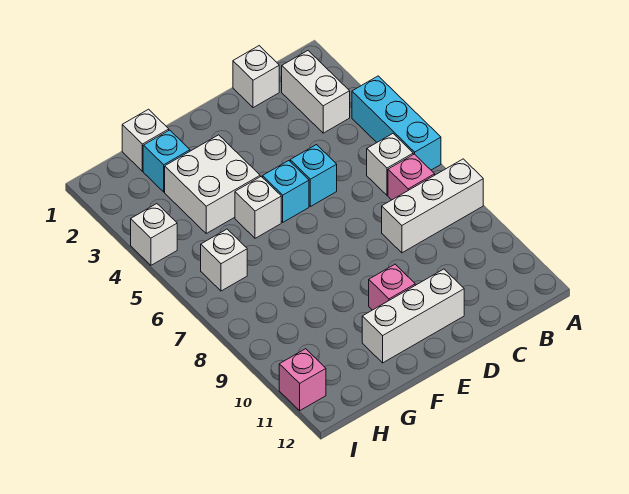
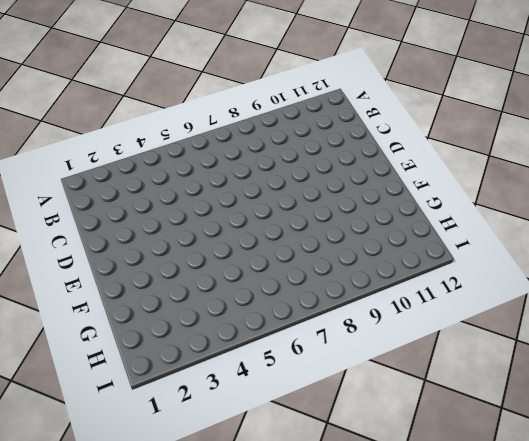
none -> cyan brick A4:A6 level 1
none -> white brick A8:C8 level 1
none -> white brick B2:B3 level 1

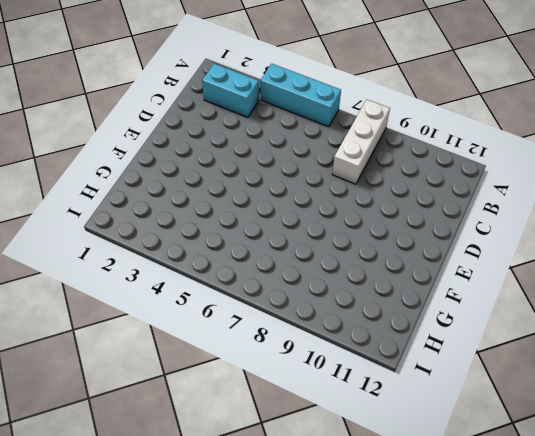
cyan brick B2:B3 level 1 -> white brick B2:B3 level 1
none -> white brick B6 level 1
none -> pink brick B7 level 1
none -> white brick C1 level 1

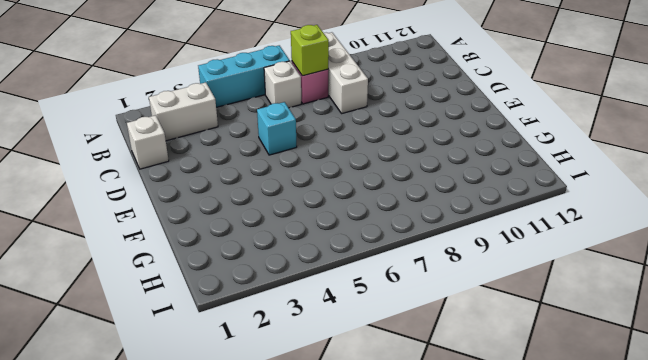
lime brick B7 level 2 -> none
none -> white brick D11:F11 level 1
none -> cyan brick E5 level 1
none -> pink brick E10 level 1

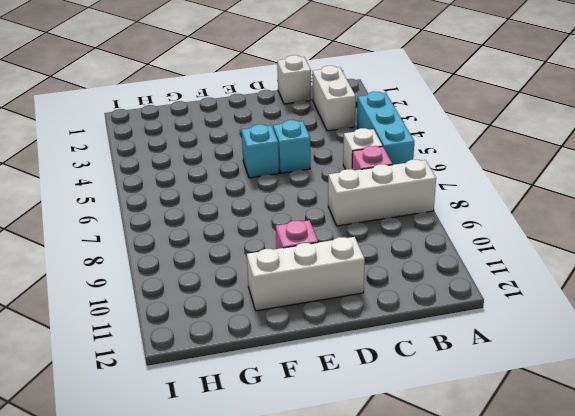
none -> white brick F3:G4 level 1
none -> white brick F5 level 1
none -> white brick G1 level 1

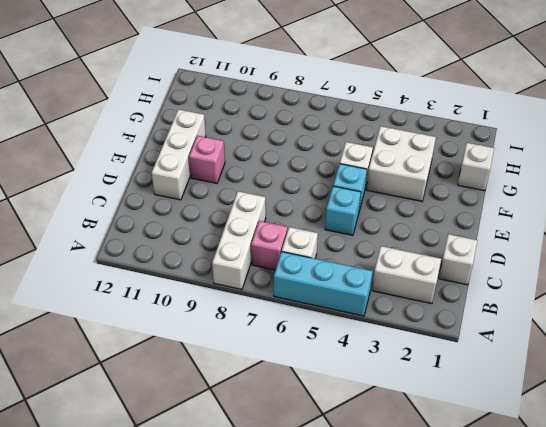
none -> cyan brick G2 level 1
none -> white brick H6 level 1
none -> white brick I4 level 1

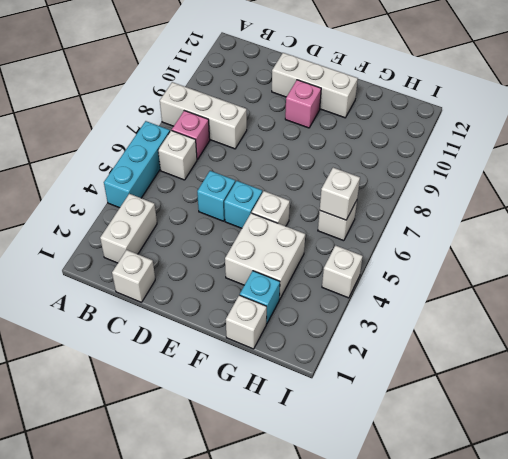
white brick H6 level 2 -> none
none -> pink brick I11 level 1

